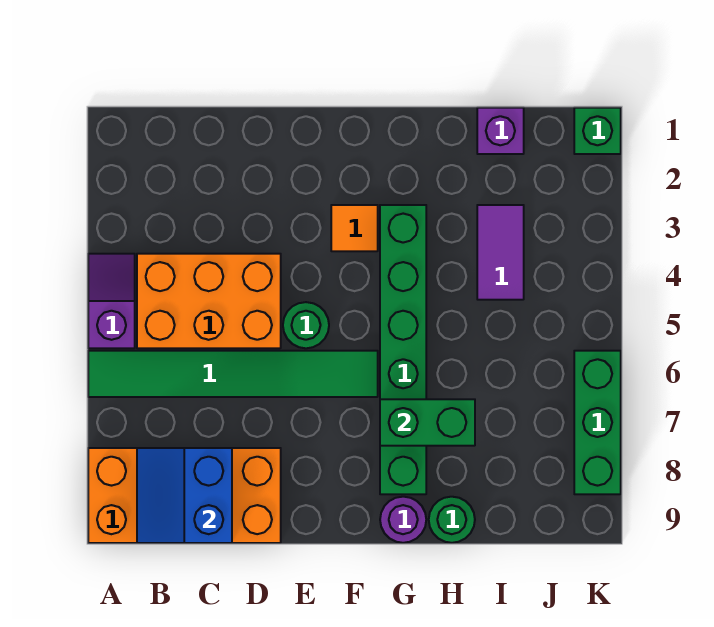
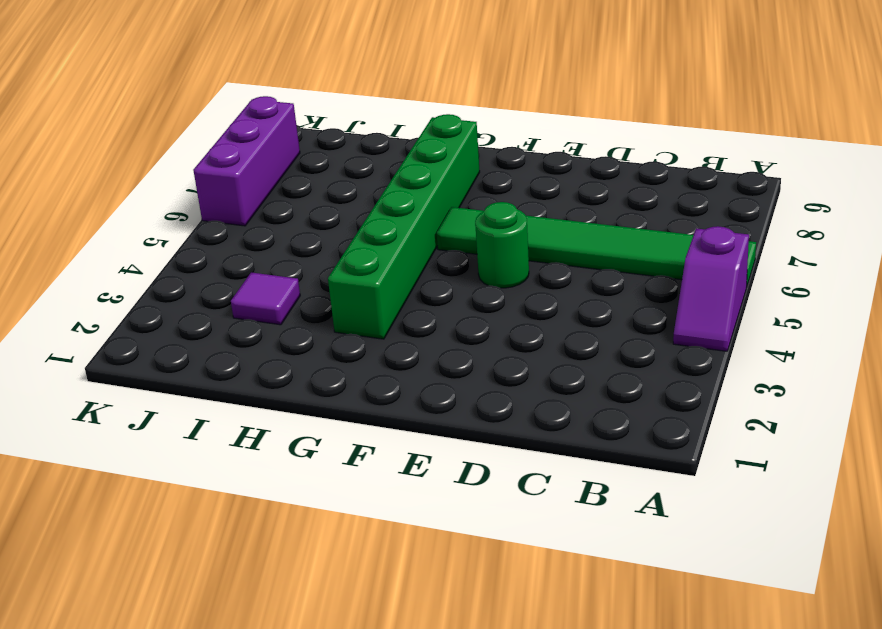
purple tile I3 level 1 -> purple tile I3:I4 level 1
purple brick K6:K8 level 1 -> green brick K6:K8 level 1
none -> orange brick A8:D9 level 1
none -> orange brick B4:D5 level 1
none -> orange tile F3 level 1

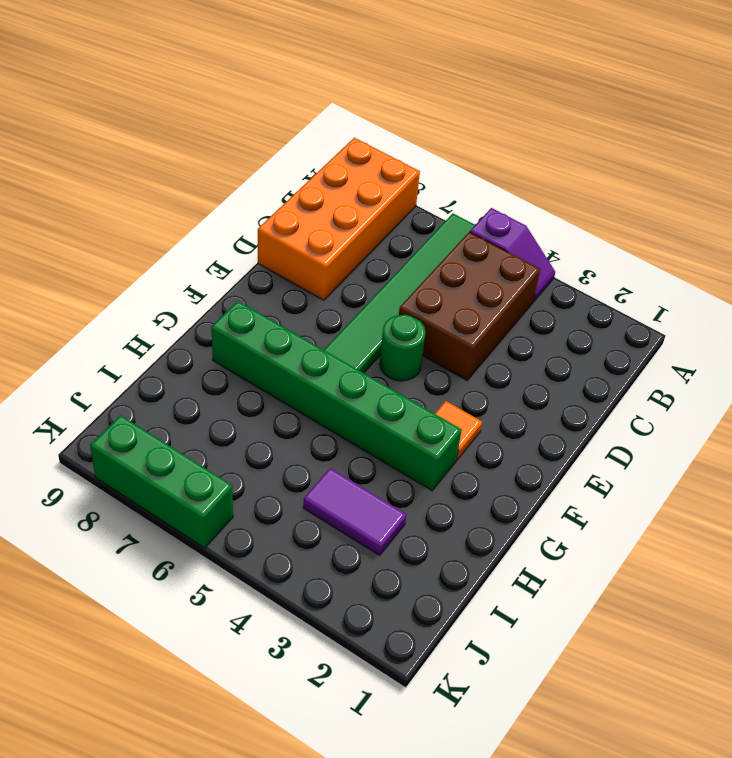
brown brick B4:D5 level 1 -> orange brick B4:D5 level 1
none -> purple round brick G9 level 1
none -> green round brick H9 level 1
none -> purple brick I1 level 1

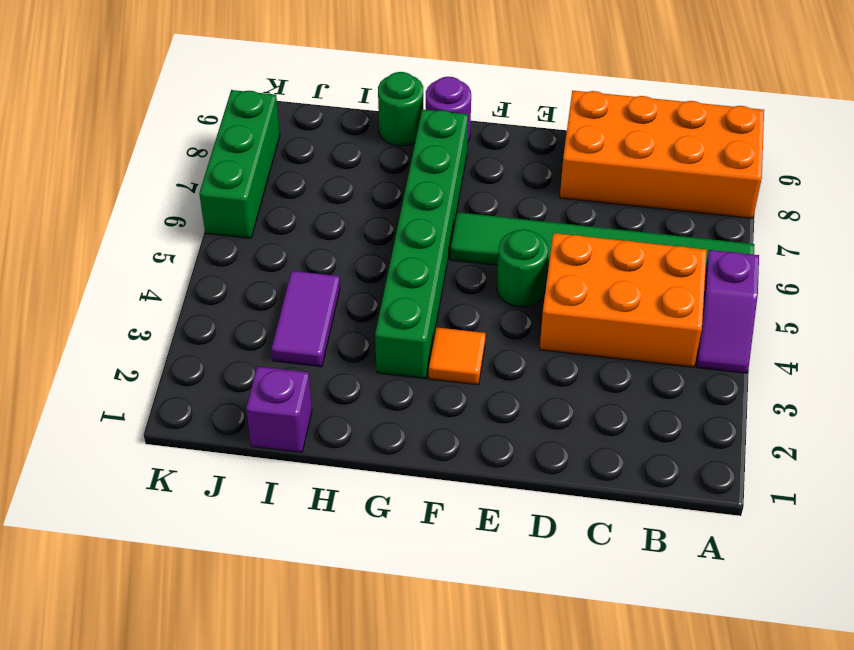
none -> green brick K1 level 1
none -> blue slope B8:C9 level 2 top C
none -> green brick G7:H7 level 2

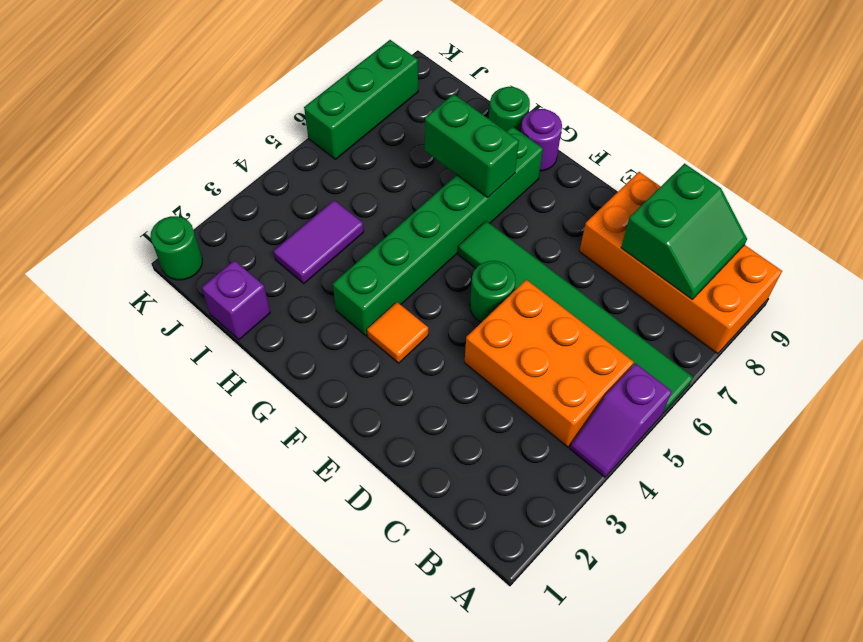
green slope B8:C9 level 2 top C -> blue slope B8:C9 level 2 top C
green round brick K1 level 1 -> green brick K1 level 1

